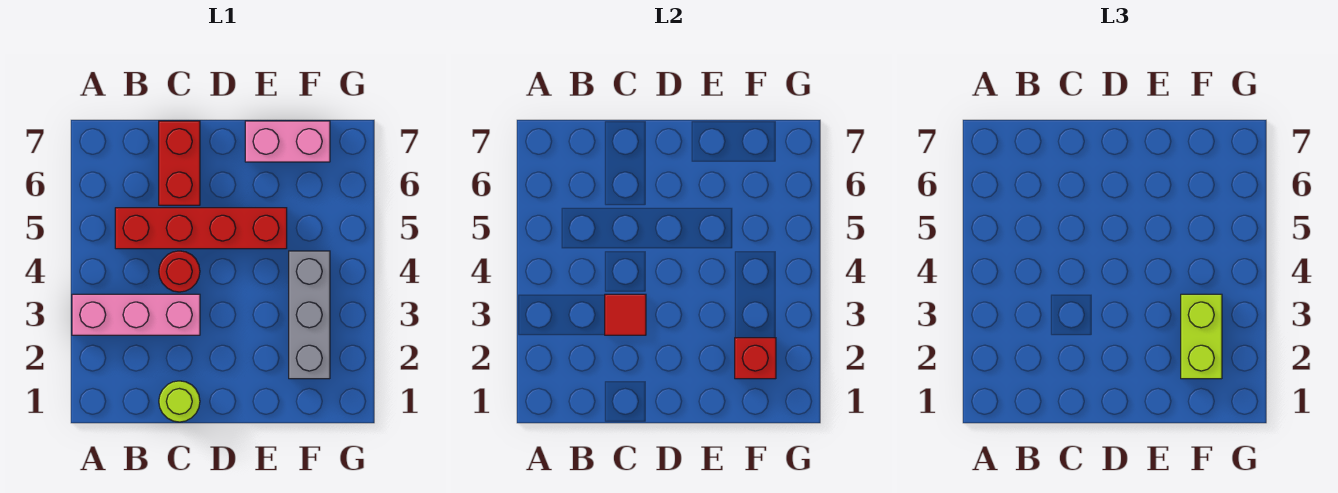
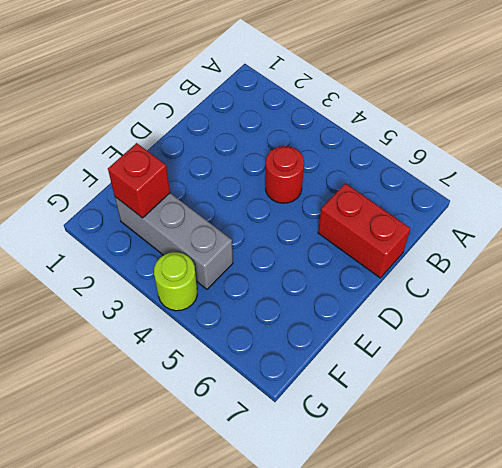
lime round brick G4 level 1 -> lime round brick C1 level 1
none -> pink brick A3:C3 level 1
none -> red brick B5:E5 level 1

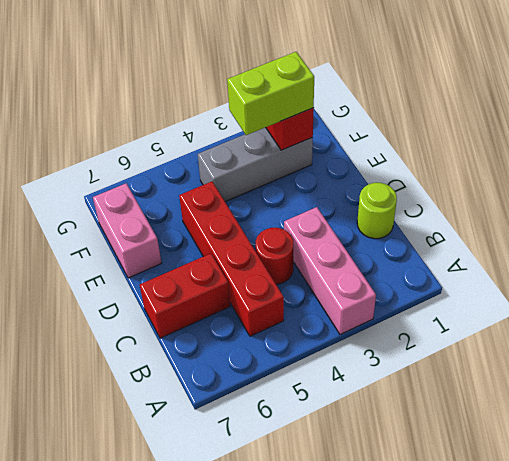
none -> red tile C3 level 2

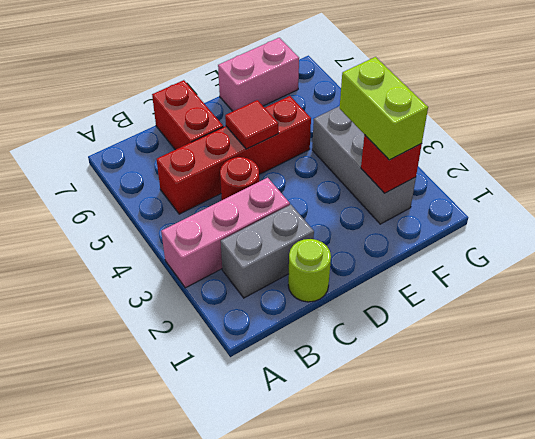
grey brick B2:C2 level 1 -> none
red tile D5 level 2 -> red tile C3 level 2

